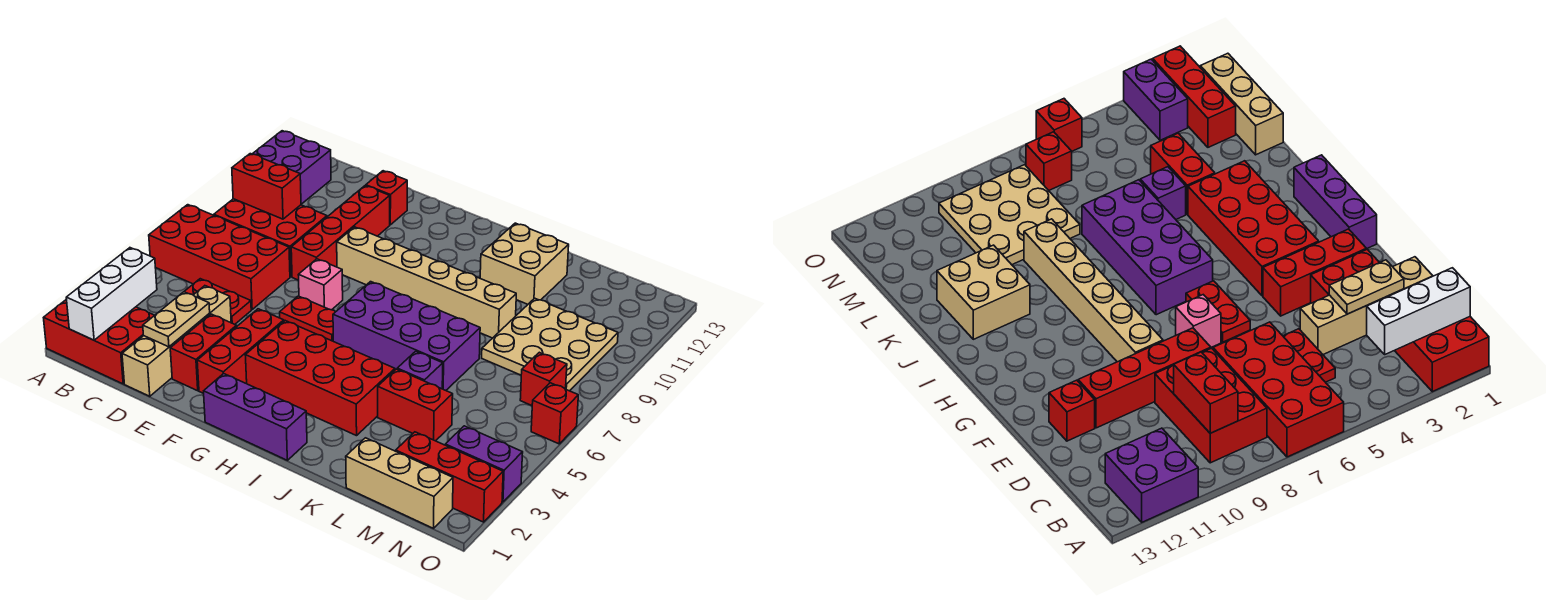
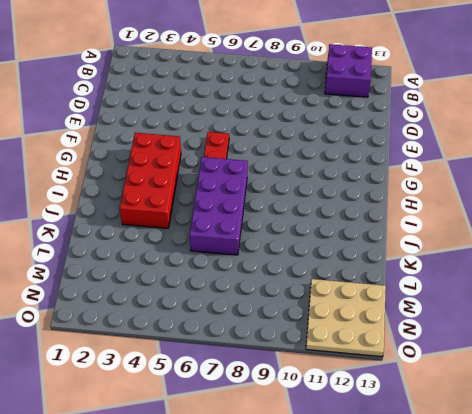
tan plate M11:O13 level 1 -> tan plate L8:N10 level 1
none -> red brick A1:C2 level 1
none -> red brick A6:D7 level 1
none -> red brick B8:D9 level 1

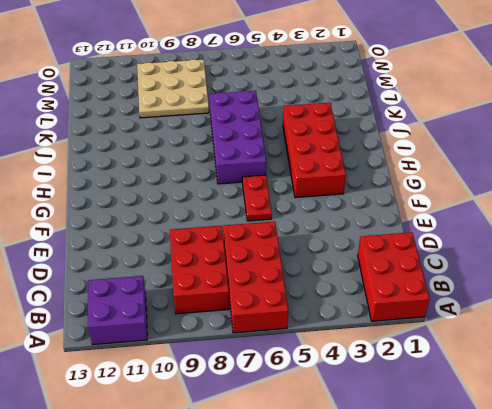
none -> red plate C5:D5 level 1
none -> tan brick D1:D4 level 1
none -> red brick E2:E3 level 1

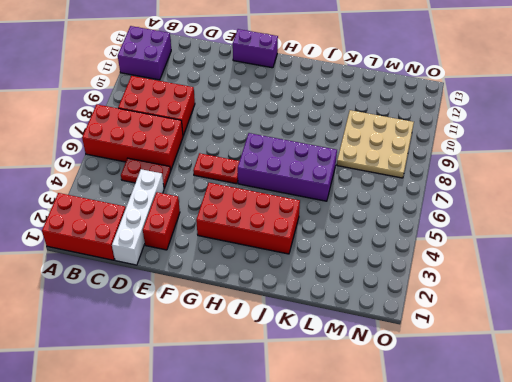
white brick D1:D4 level 1 -> tan brick D1:D4 level 1
purple brick F13:G13 level 1 -> purple brick N3:O3 level 1
none -> red brick E8:E11 level 1
none -> red brick E12 level 1
none -> red brick F2:F4 level 1

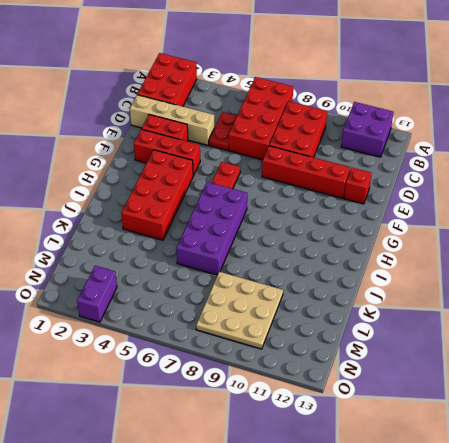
none -> pink brick F7 level 1
none -> tan brick F9:K9 level 1
none -> purple brick G1:I1 level 1

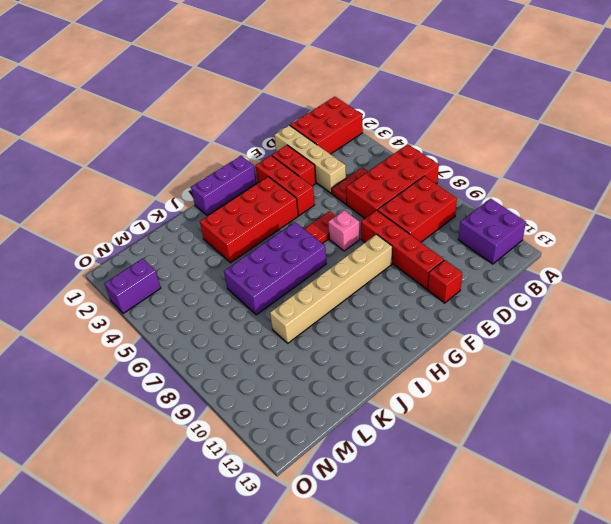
none -> tan brick J11:K12 level 1
none -> red brick K4:L4 level 1
none -> purple brick K5 level 1

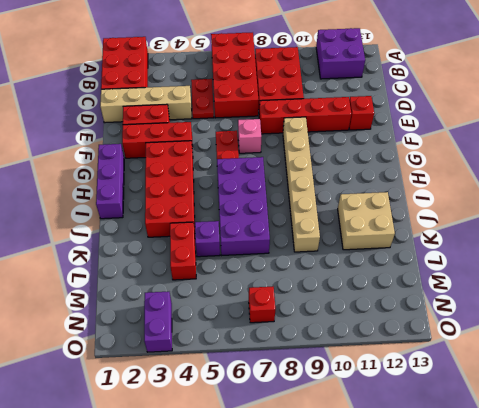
none -> tan brick L1:N1 level 1
none -> tan plate L8:N10 level 1
none -> red brick M2:O2 level 1

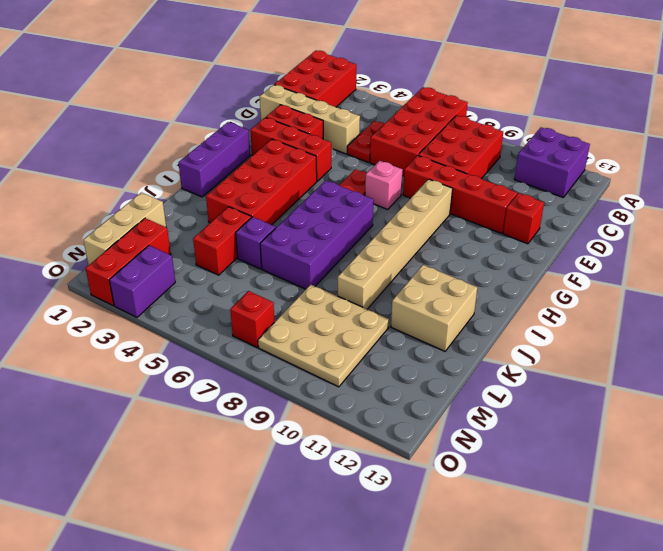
none -> red brick O6 level 1
none -> white brick B1:B3 level 2
none -> red brick B9:C9 level 2

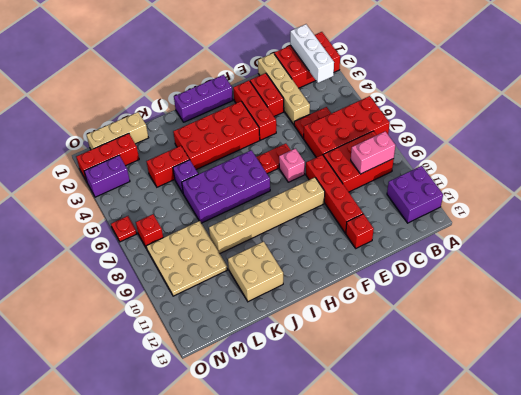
pink brick B9:C9 level 2 -> red brick B9:C9 level 2
red plate O6 level 1 -> red brick O6 level 1
none -> tan plate D2:D3 level 2

